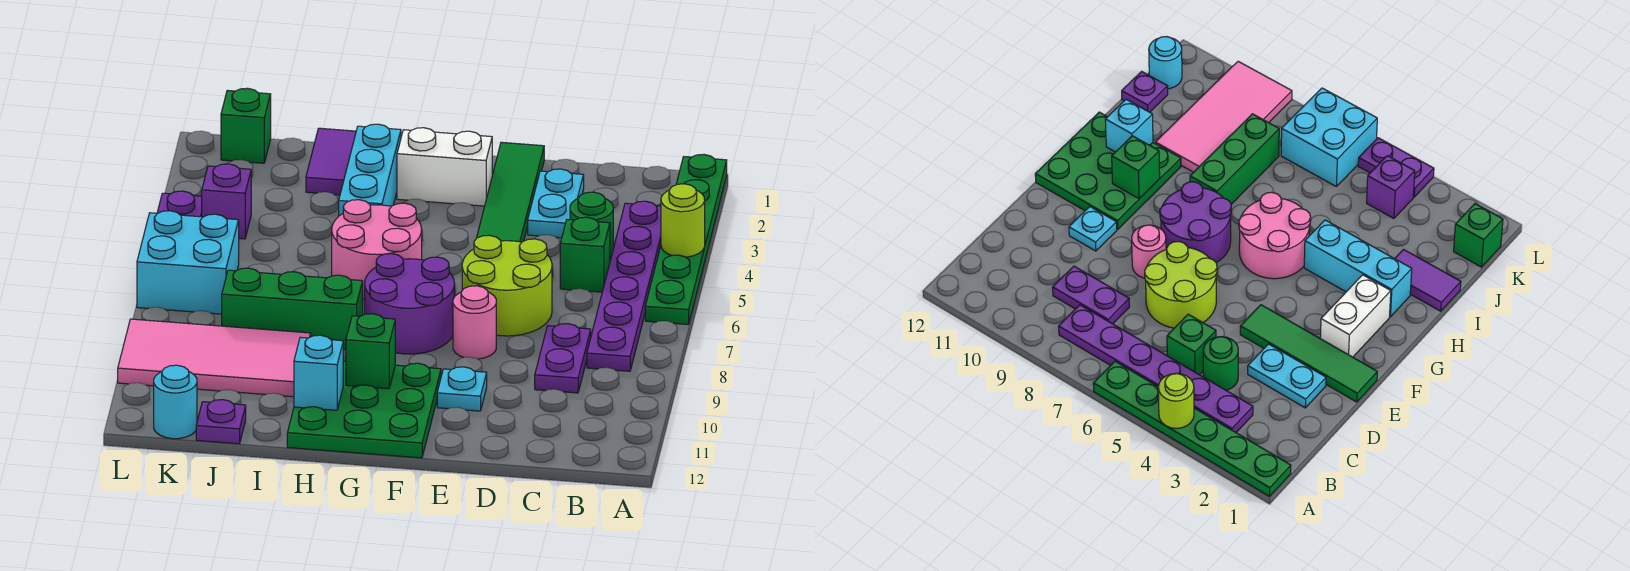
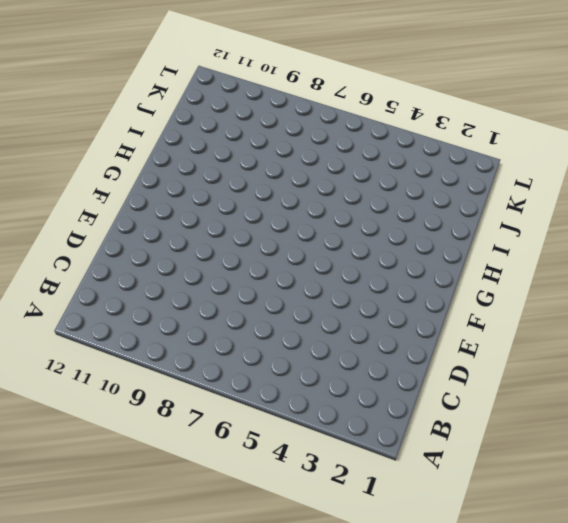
none -> green plate A1:A6 level 1
none -> purple plate B3:B8 level 1
none -> green round brick C4 level 1

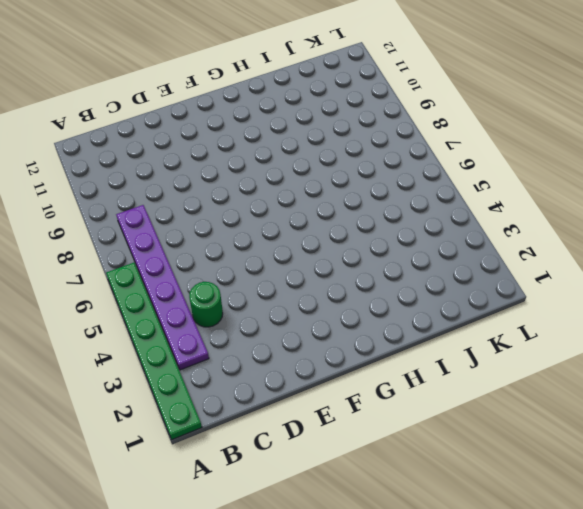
none -> green brick C5 level 1
none -> purple plate C8:C9 level 1
none -> cyan plate D2:D3 level 1

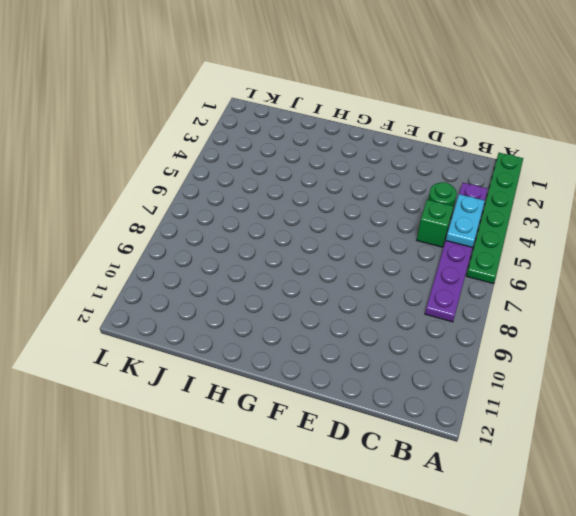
cyan plate B4:B5 level 2 -> cyan plate D2:D3 level 1
none -> purple plate C8:C9 level 1
none -> lime round brick D6:E7 level 1
none -> green tile E1:E4 level 1

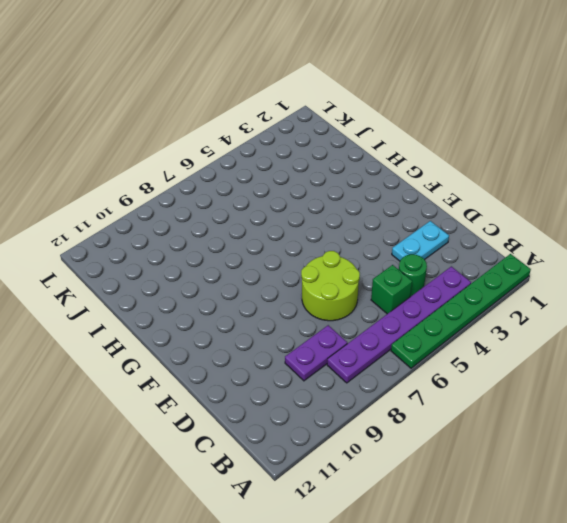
none -> green tile E1:E4 level 1
none -> pink round brick E8 level 1
none -> cyan plate E10 level 1

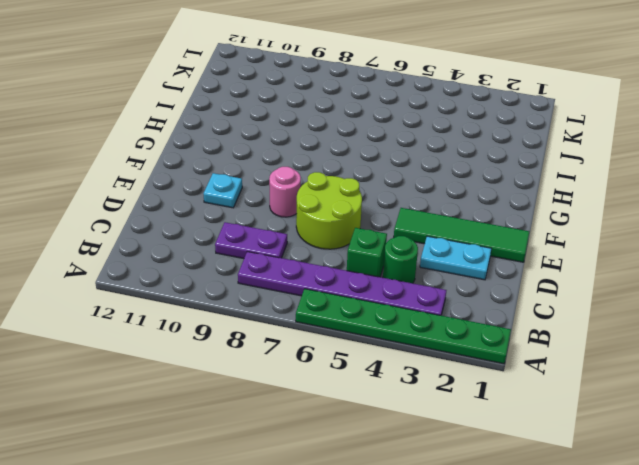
none -> white brick F2:G2 level 1
none -> purple round brick F7:G8 level 1
none -> green plate F10:H12 level 1

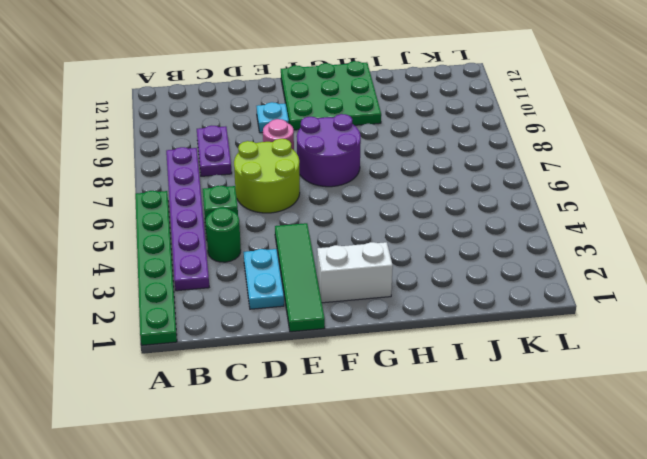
none -> pink round brick G5:H6 level 1
none -> cyan brick H2:H4 level 1
none -> green brick H8:J8 level 1

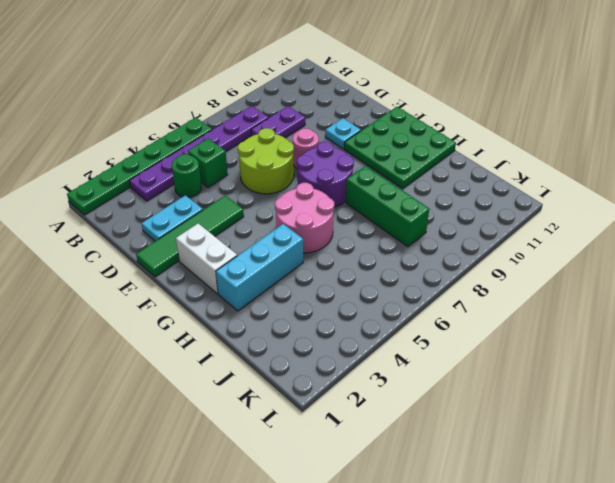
none -> purple tile I1:I2 level 1
none -> pink tile I9:L10 level 1
none -> purple plate J12 level 1

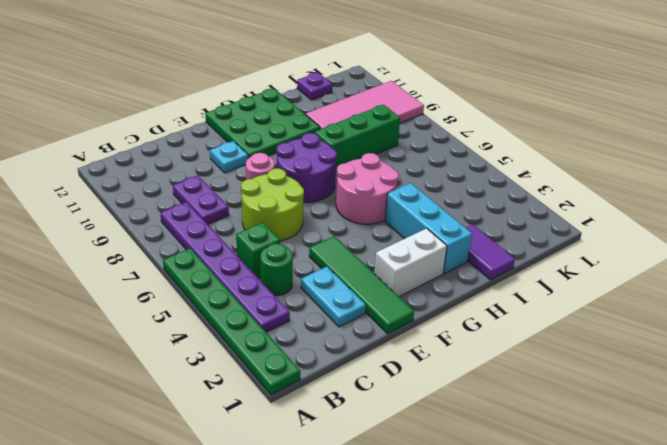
none -> green brick K1 level 1
none -> purple brick K4 level 1
none -> cyan brick K6:L7 level 1

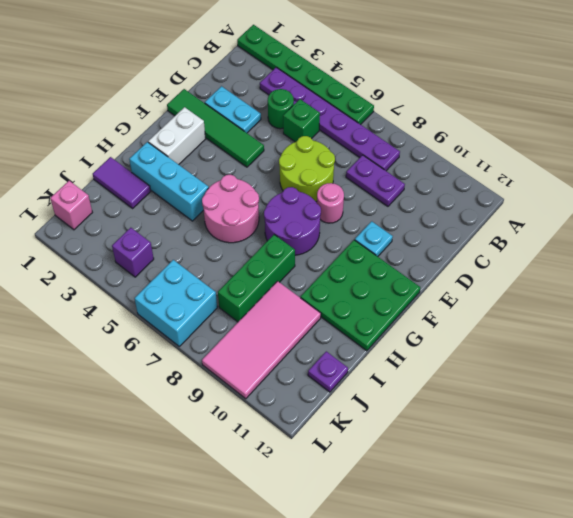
pink brick K1 level 1 -> green brick K1 level 1
none -> cyan round brick K12 level 1
none -> purple plate L4:L5 level 1
none -> lime round brick A4 level 2

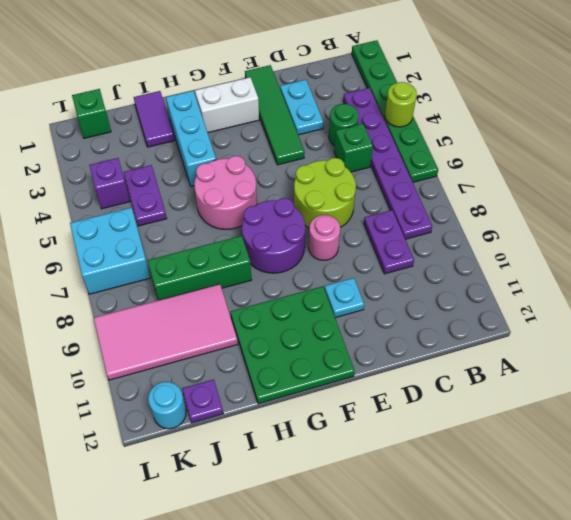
purple plate J4:J5 level 1 -> purple plate L4:L5 level 1
none -> green brick G10 level 2
none -> cyan brick H11 level 2

